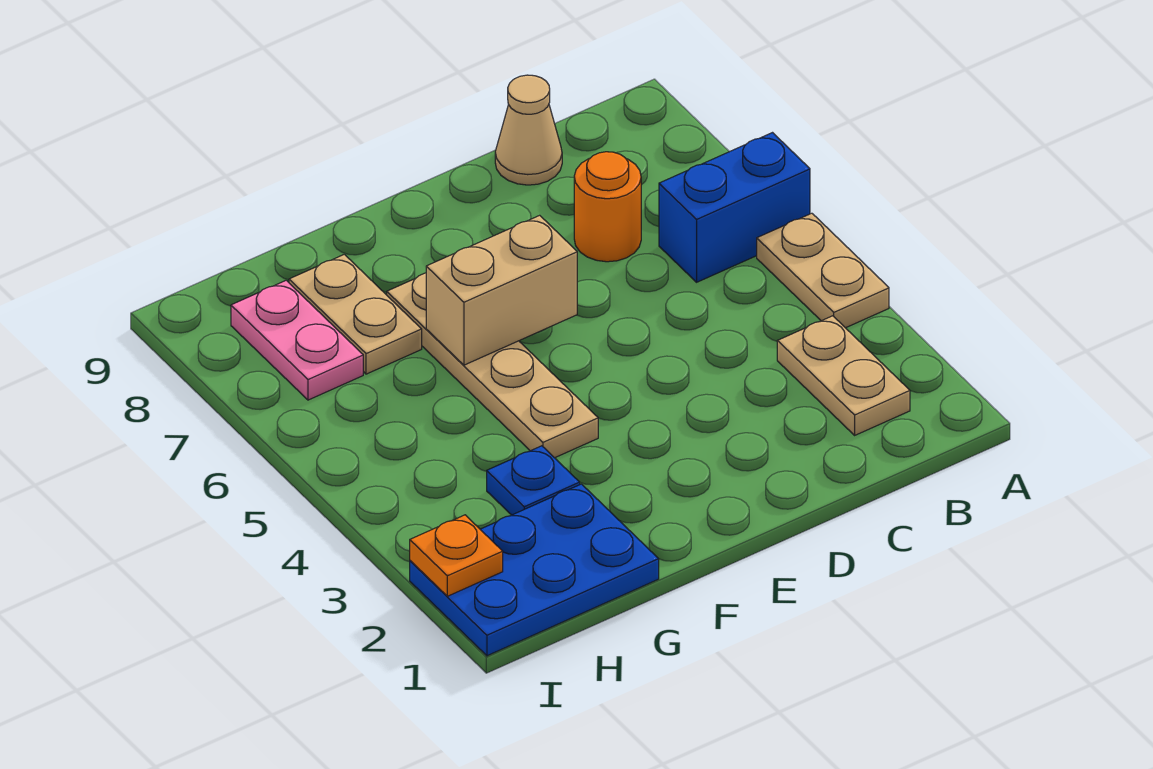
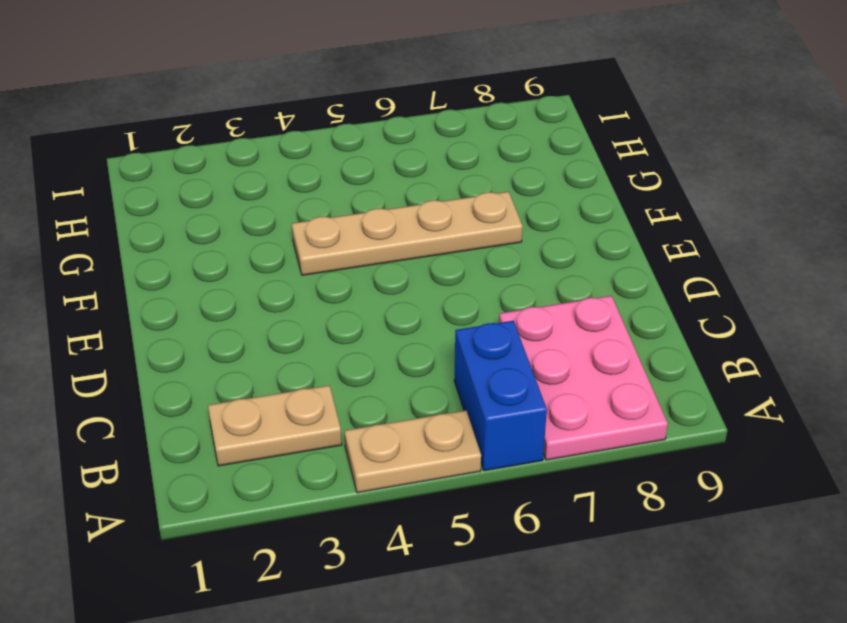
pink plate A7:C8 level 1 -> orange round brick C7 level 1
none -> tan cone C9 level 1
none -> blue plate G1:I2 level 1
none -> blue plate G3 level 1

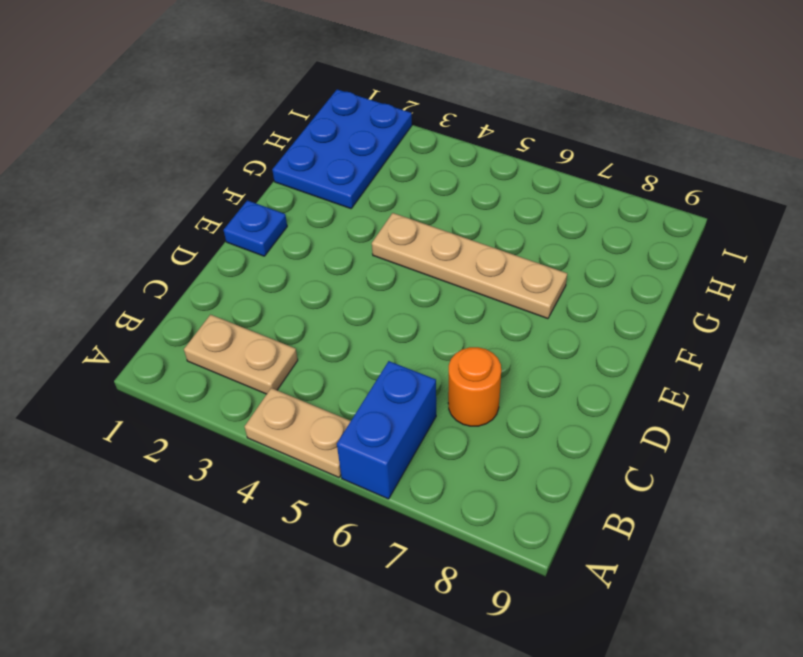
blue plate E1 level 1 -> blue plate G3 level 1
none -> tan cone C9 level 1
none -> tan plate G7:G8 level 1
none -> pink plate H7:H8 level 1

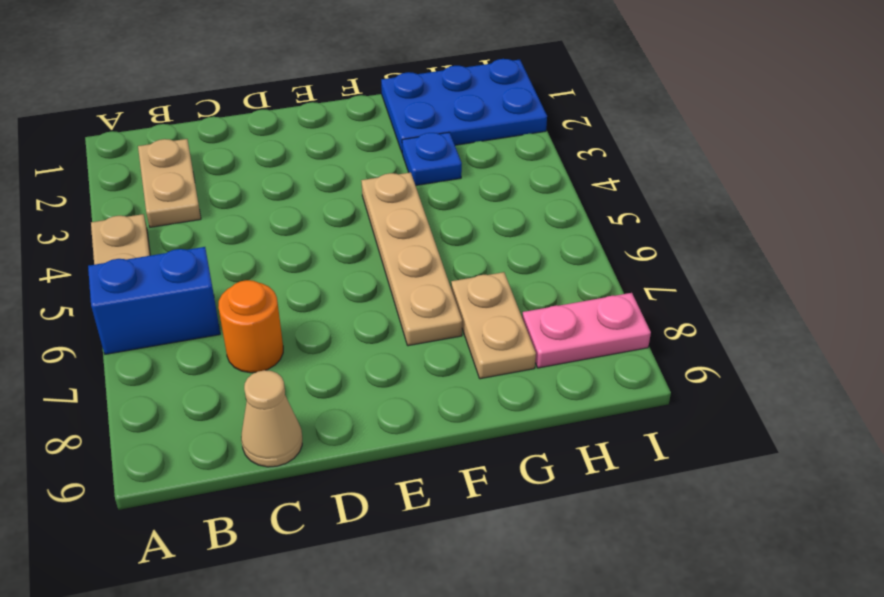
pink plate H8:I8 level 1 -> pink plate H7:H8 level 1
none -> tan brick E6:F6 level 2
none -> orange plate I2 level 2

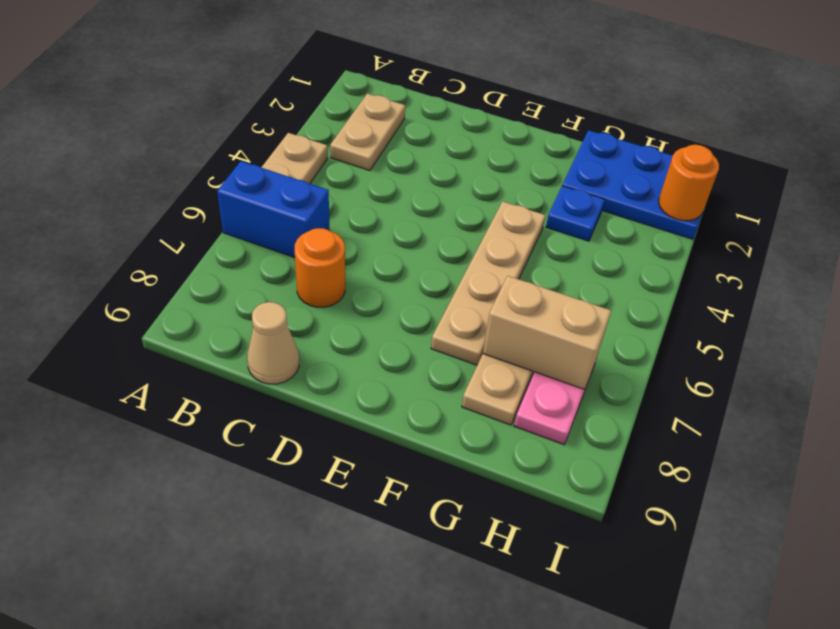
tan brick G7:H7 level 2 -> tan brick E6:F6 level 2
orange round brick I2 level 2 -> orange plate I2 level 2

